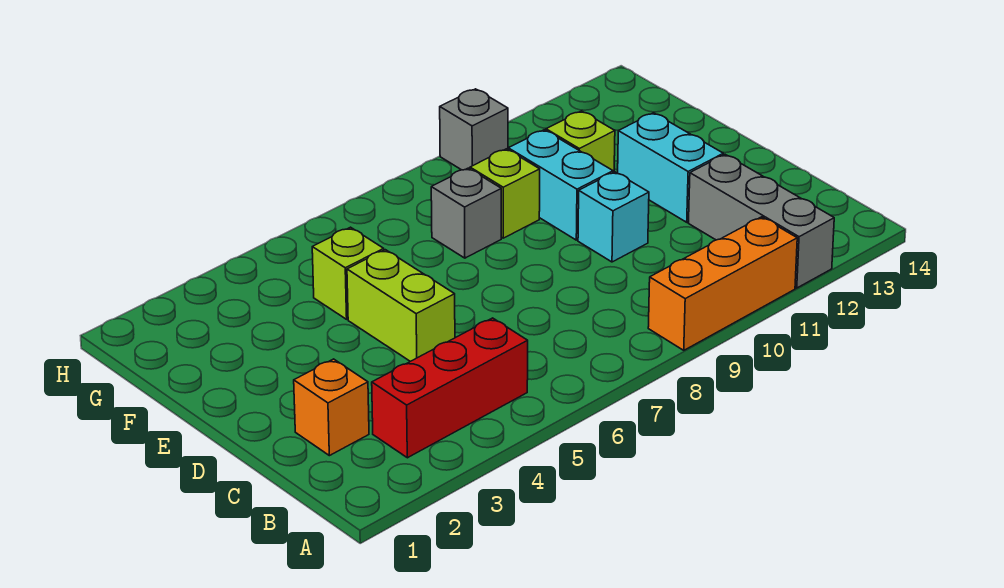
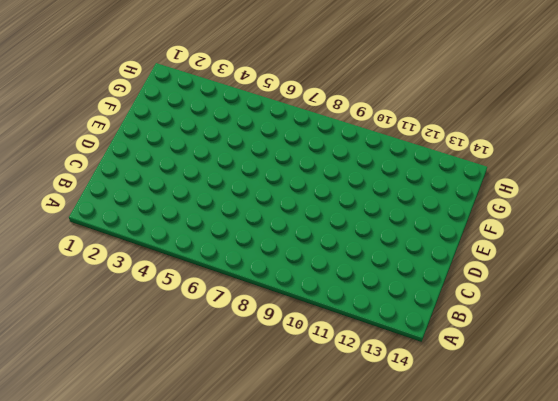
none -> orange brick A9:A11 level 1
none -> grey brick A12:C12 level 1
none -> red brick B3:B5 level 1

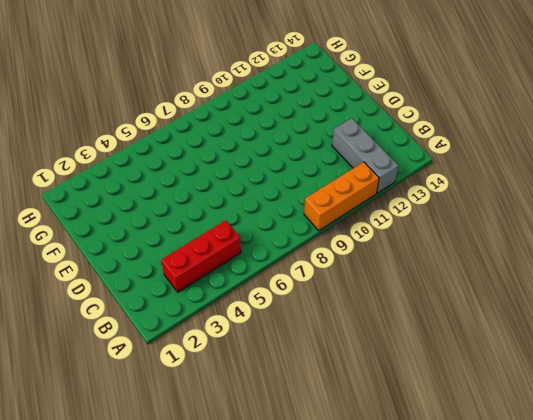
none -> orange brick C2 level 1
none -> lime brick D5:E5 level 1
none -> cyan brick D10 level 1

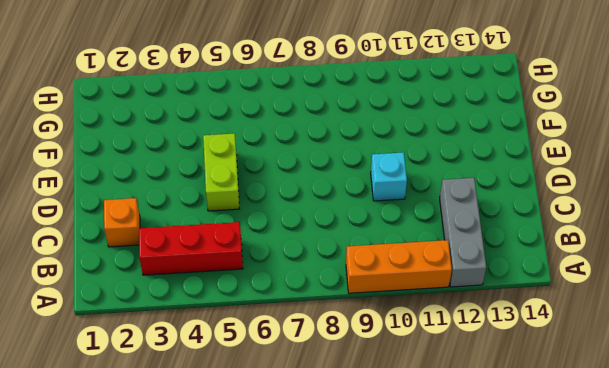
none -> cyan brick D12:E12 level 1
none -> cyan brick E10:F10 level 1
none -> lime brick F5 level 1

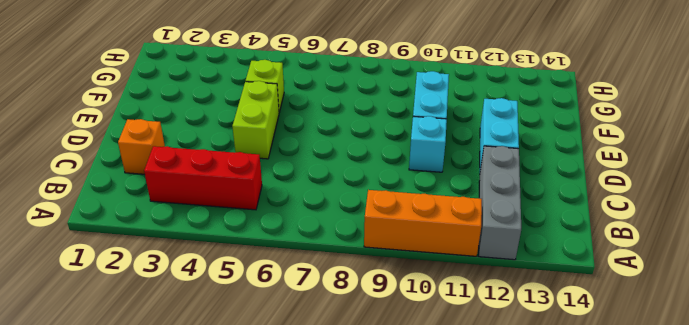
none -> grey brick F8 level 1
none -> lime brick F9 level 1
none -> lime brick F11 level 1

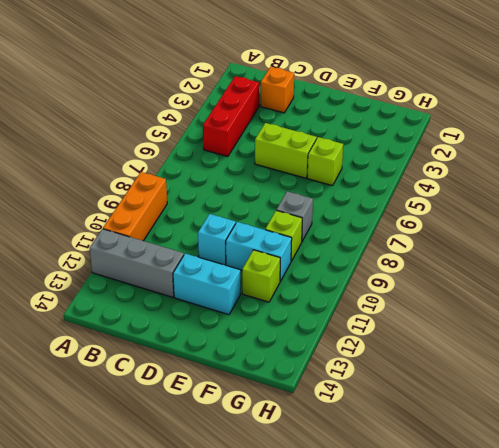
none -> grey brick H10 level 1

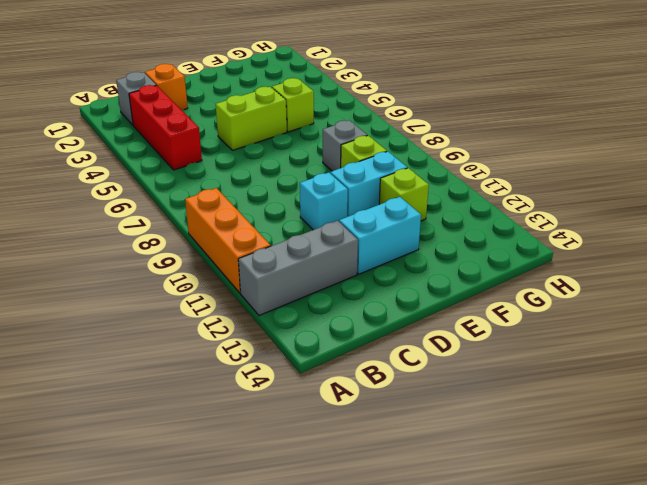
grey brick B2 level 1 -> grey brick H10 level 1

